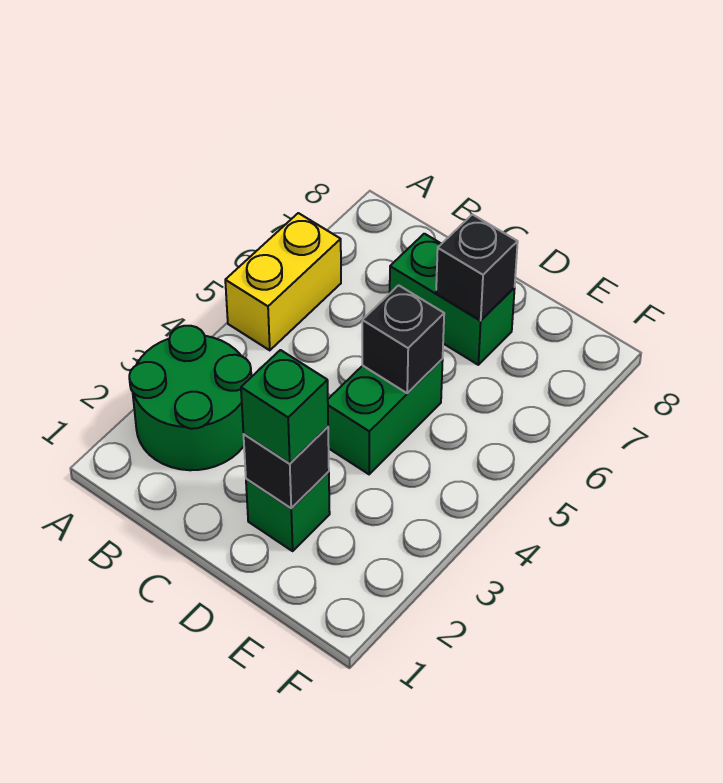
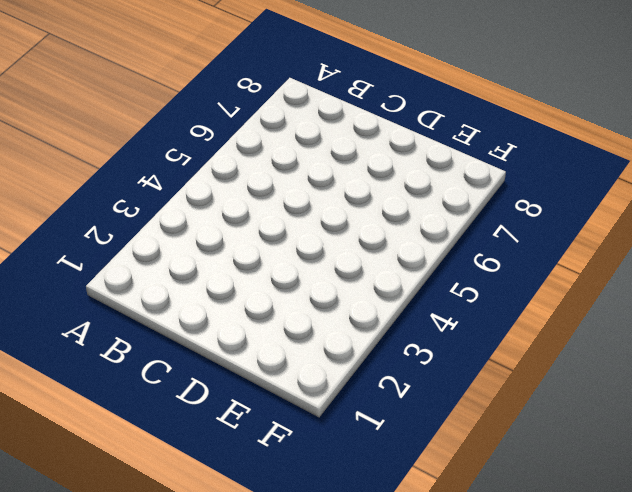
none -> green round brick A2:B3 level 1
none -> yellow brick A5:A6 level 1

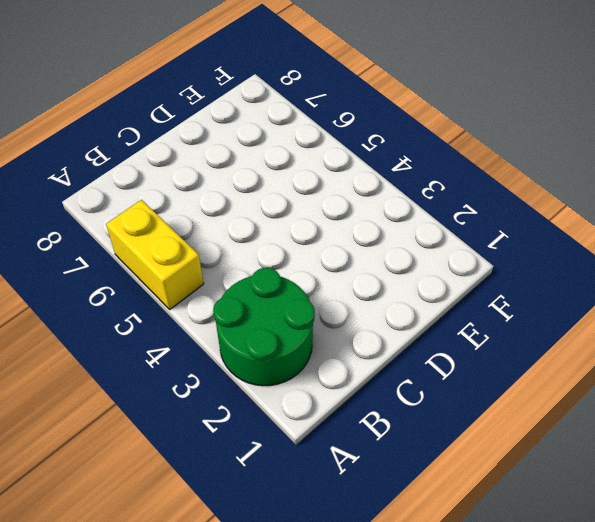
none -> green brick C7:D7 level 1
none -> green brick D2 level 1

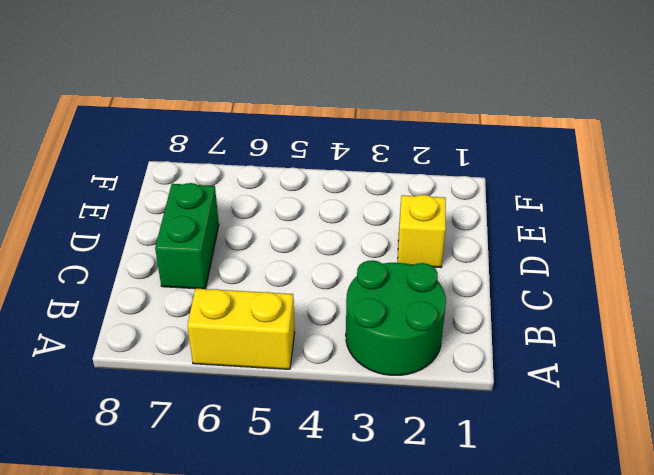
yellow brick D2 level 1 -> green brick D2 level 1
none -> green brick D4:D5 level 1
none -> black brick D2 level 2

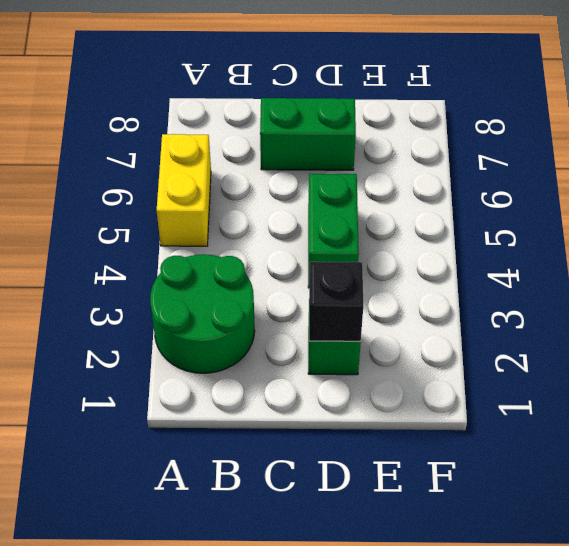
none -> black brick D5 level 2
none -> black brick D7 level 2

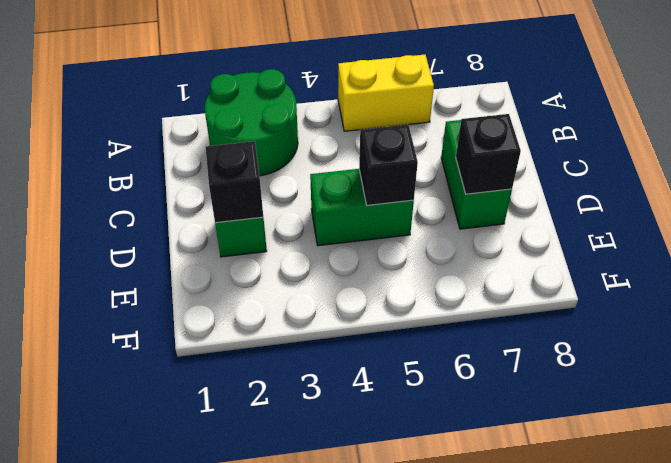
none -> green brick D2 level 3

